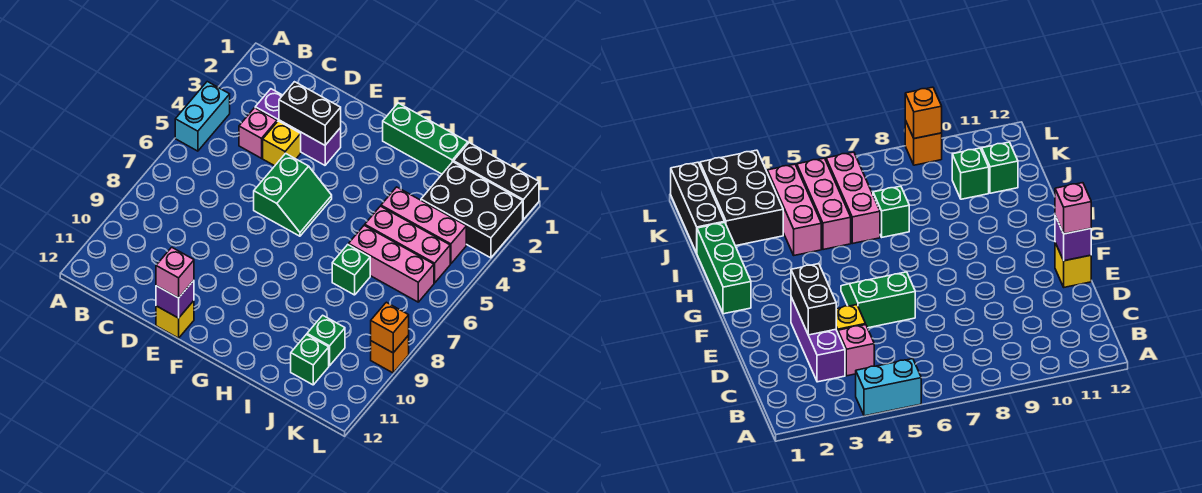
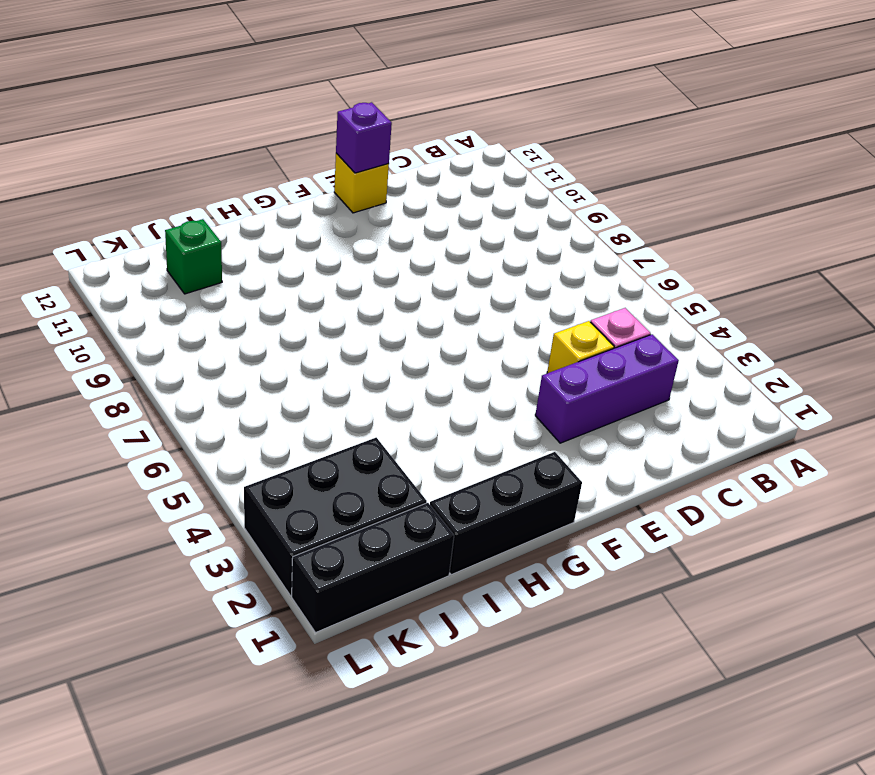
black brick G1:I1 level 1 -> green brick G1:I1 level 1
none -> cyan brick A4:A5 level 1
none -> green slope E5:F6 level 1 top E
none -> pink brick I4:K4 level 1

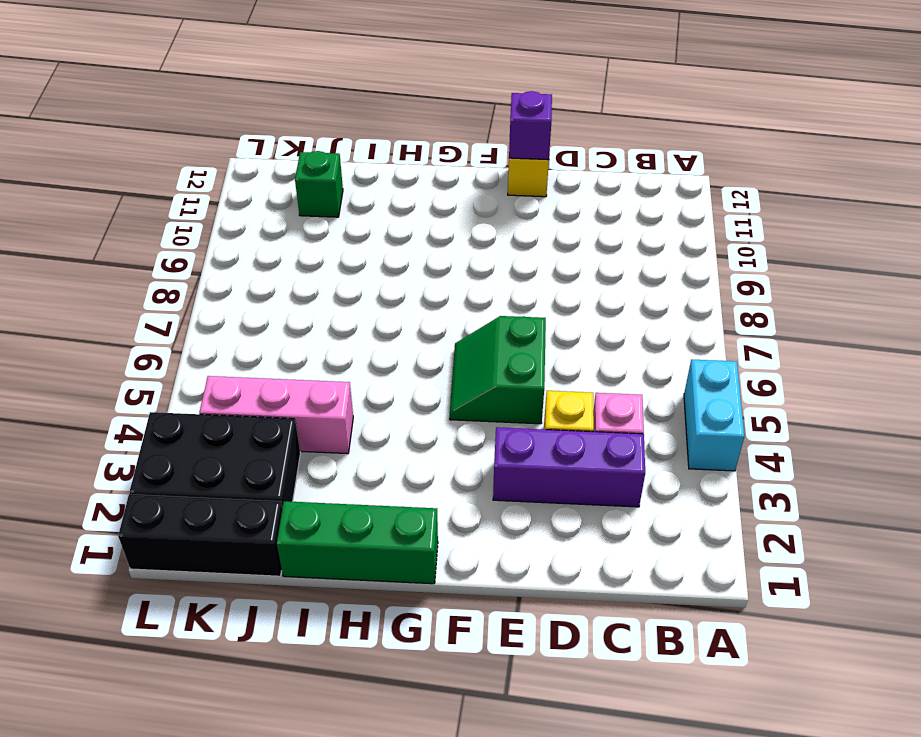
none -> pink brick I5:K5 level 1
none -> pink brick I6:K6 level 1
none -> green brick I7 level 1

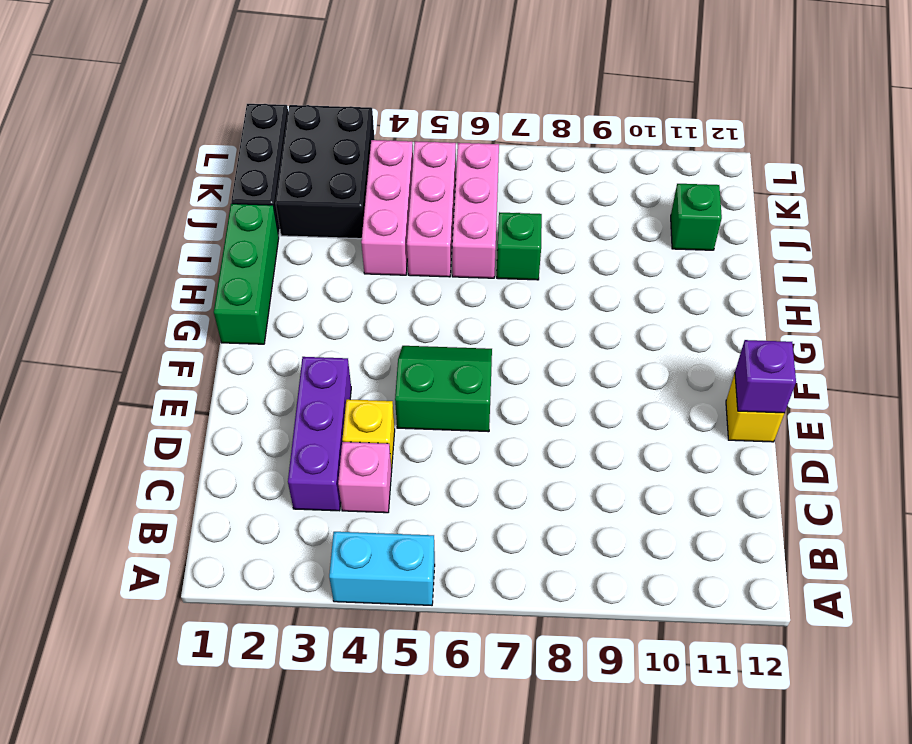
none -> green brick J10 level 1
none -> orange brick L9 level 1
none -> black brick D3:E3 level 2

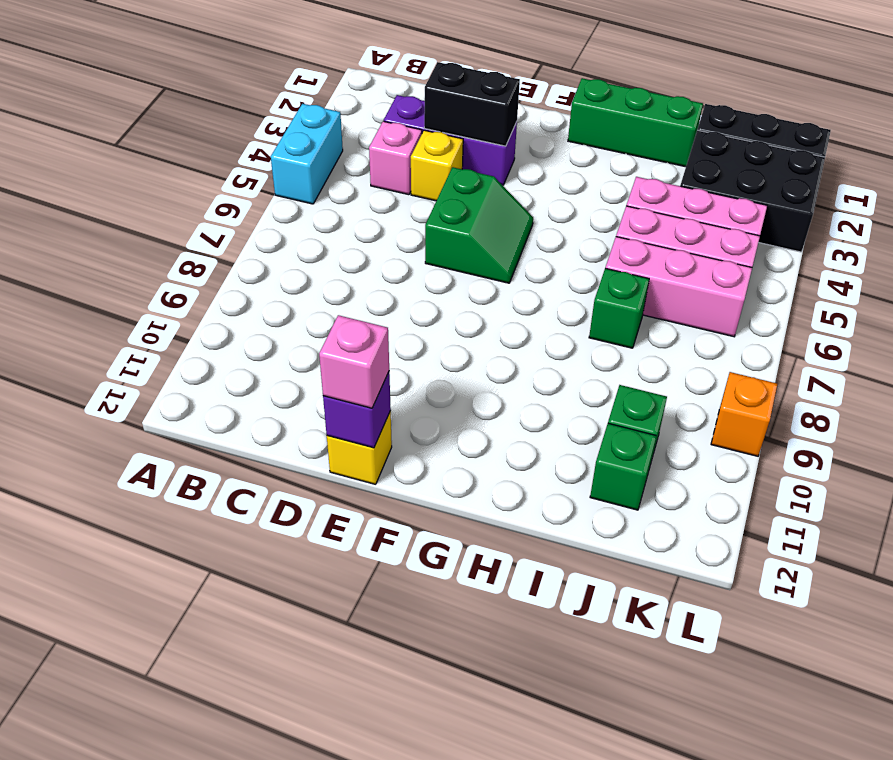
none -> orange brick L9 level 2

